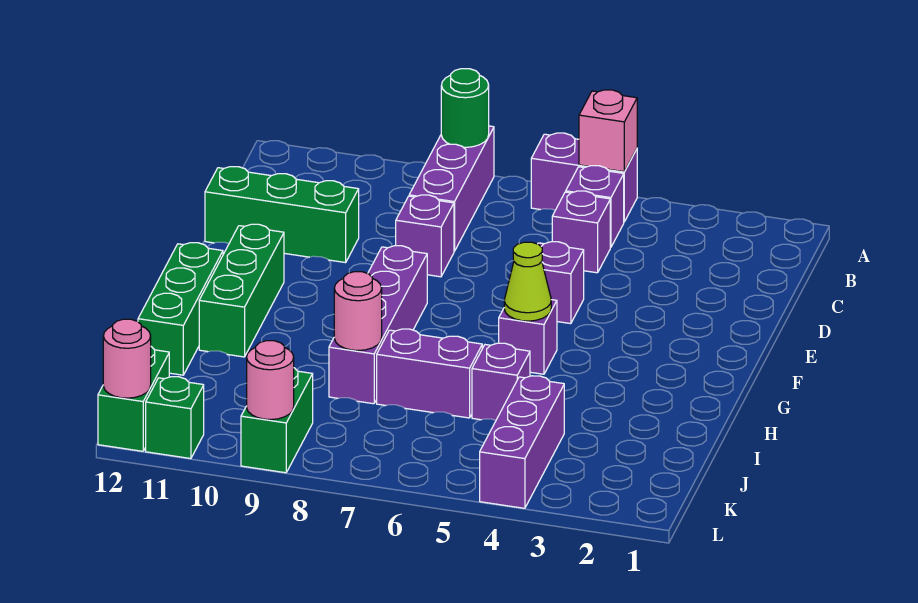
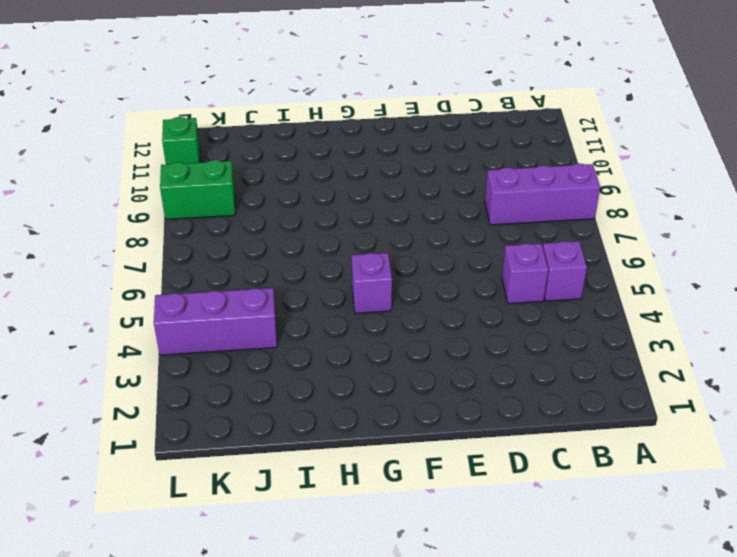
none -> purple brick A5:A6 level 1
none -> purple brick D8 level 1
none -> green brick D10:D12 level 1

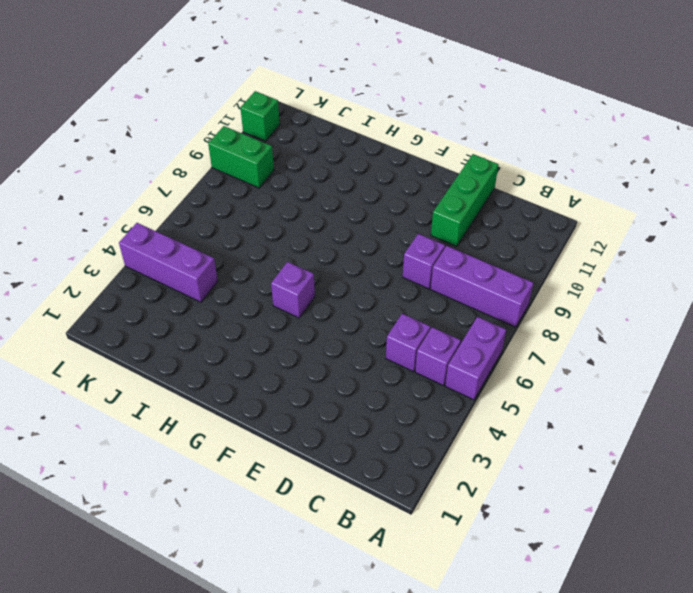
none -> purple brick E5 level 1
none -> purple brick F8:I8 level 1
none -> green brick F11:H11 level 1

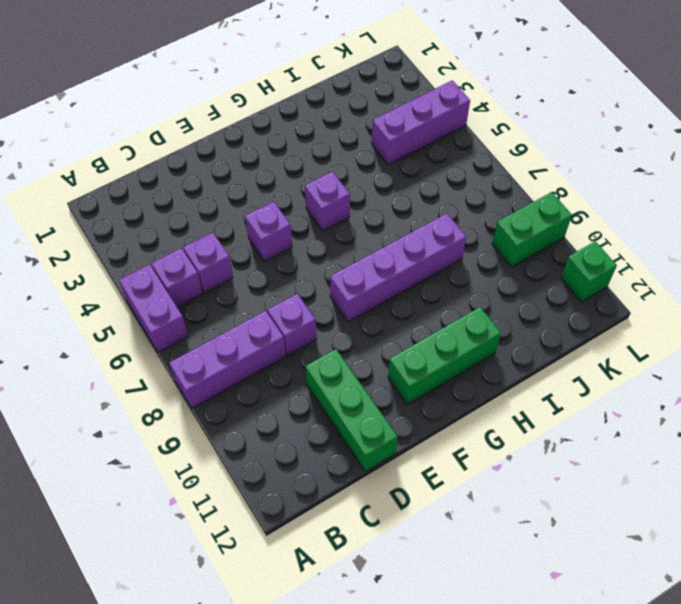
none -> green brick G12:I12 level 1
none -> purple brick I5 level 1
none -> purple brick I6:I7 level 1

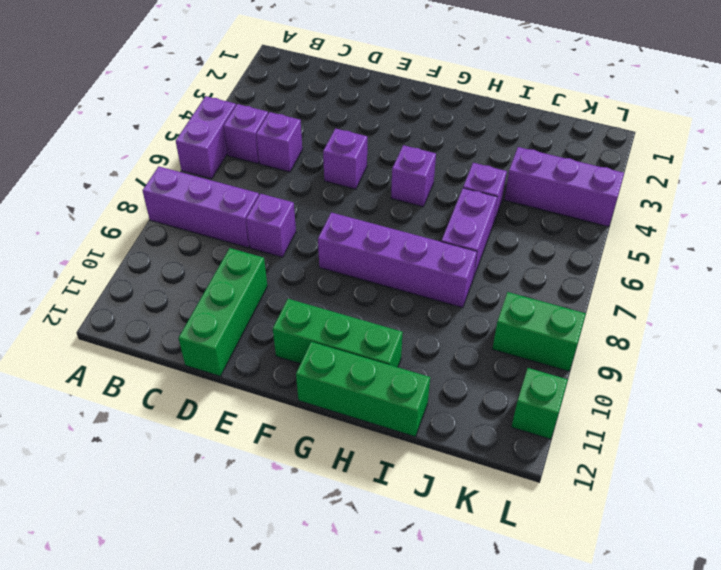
none -> green brick K12:L12 level 1
none -> pink brick A5 level 2
none -> green round brick A8 level 2

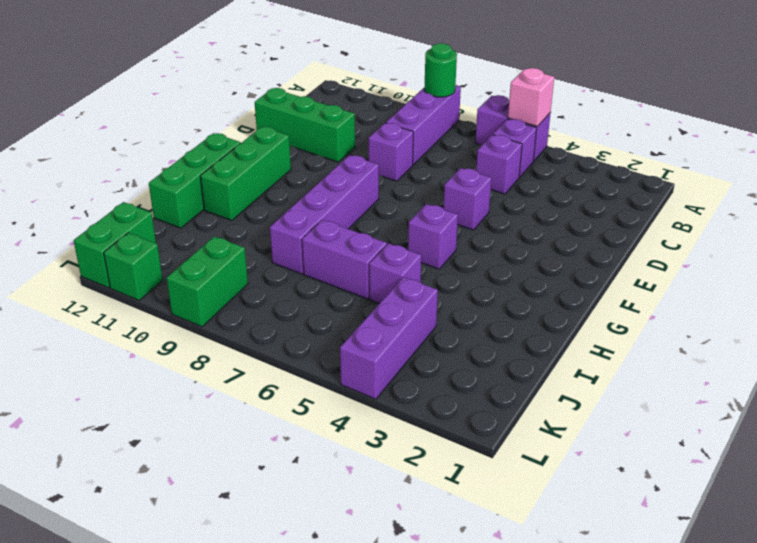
none -> lime cone G5 level 2
none -> pink round brick I8 level 2
none -> pink round brick L9 level 2

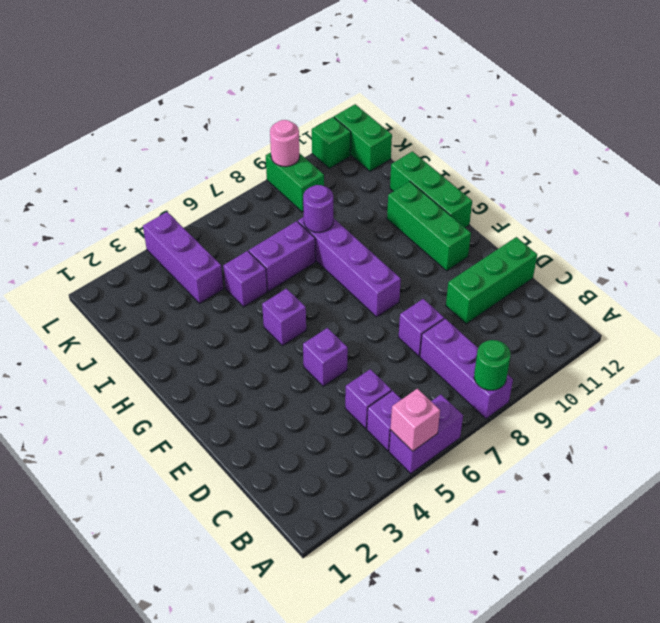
purple round brick I8 level 2 -> pink round brick I8 level 2
none -> lime cone G5 level 2
none -> pink round brick L12 level 2

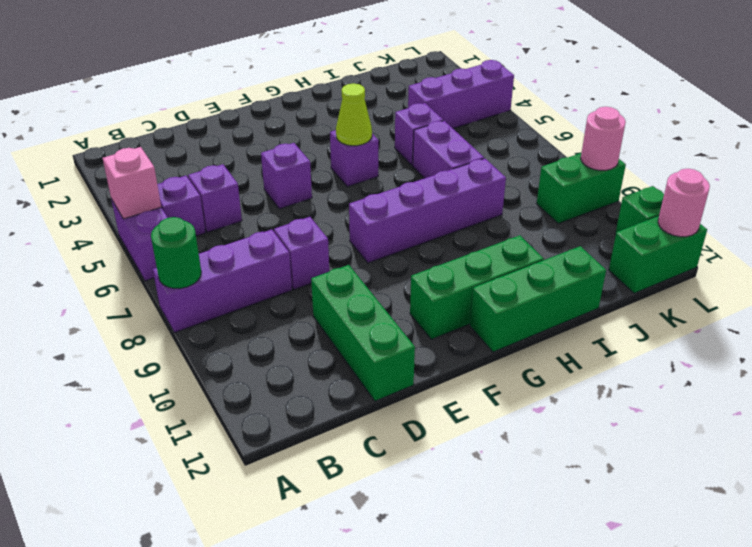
none -> pink round brick I8 level 2

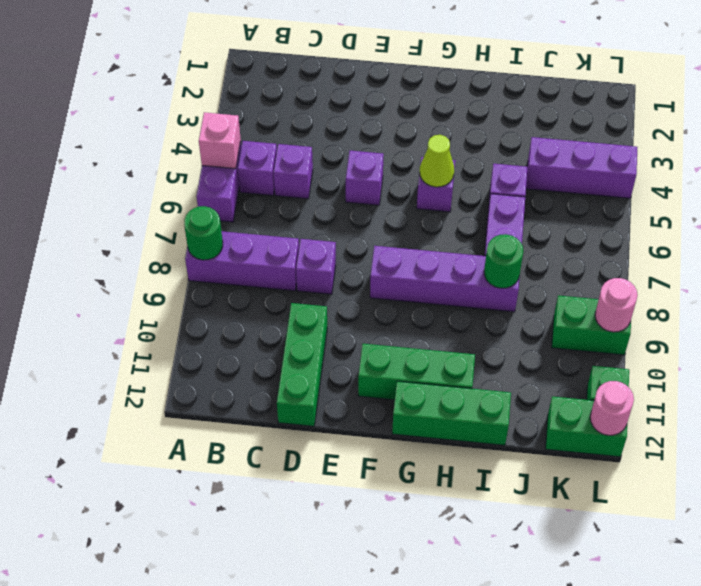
green round brick I8 level 2 -> pink round brick I8 level 2

